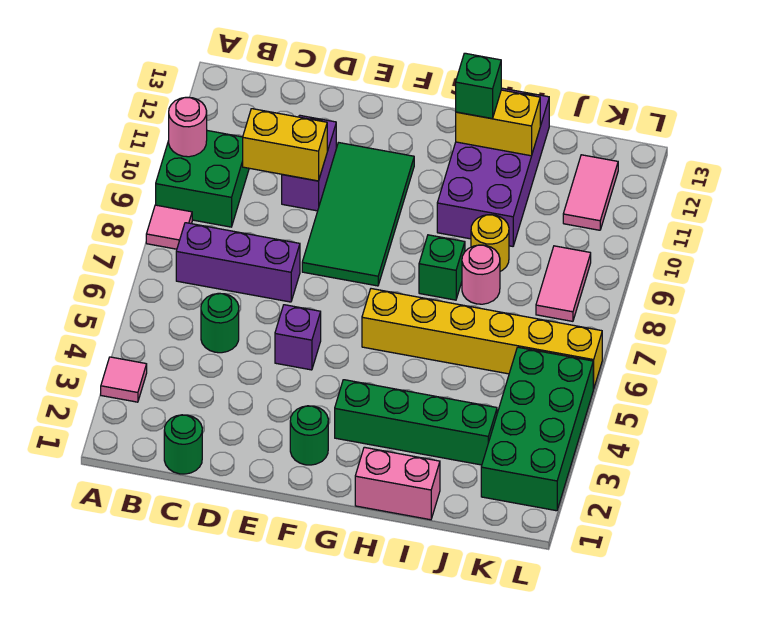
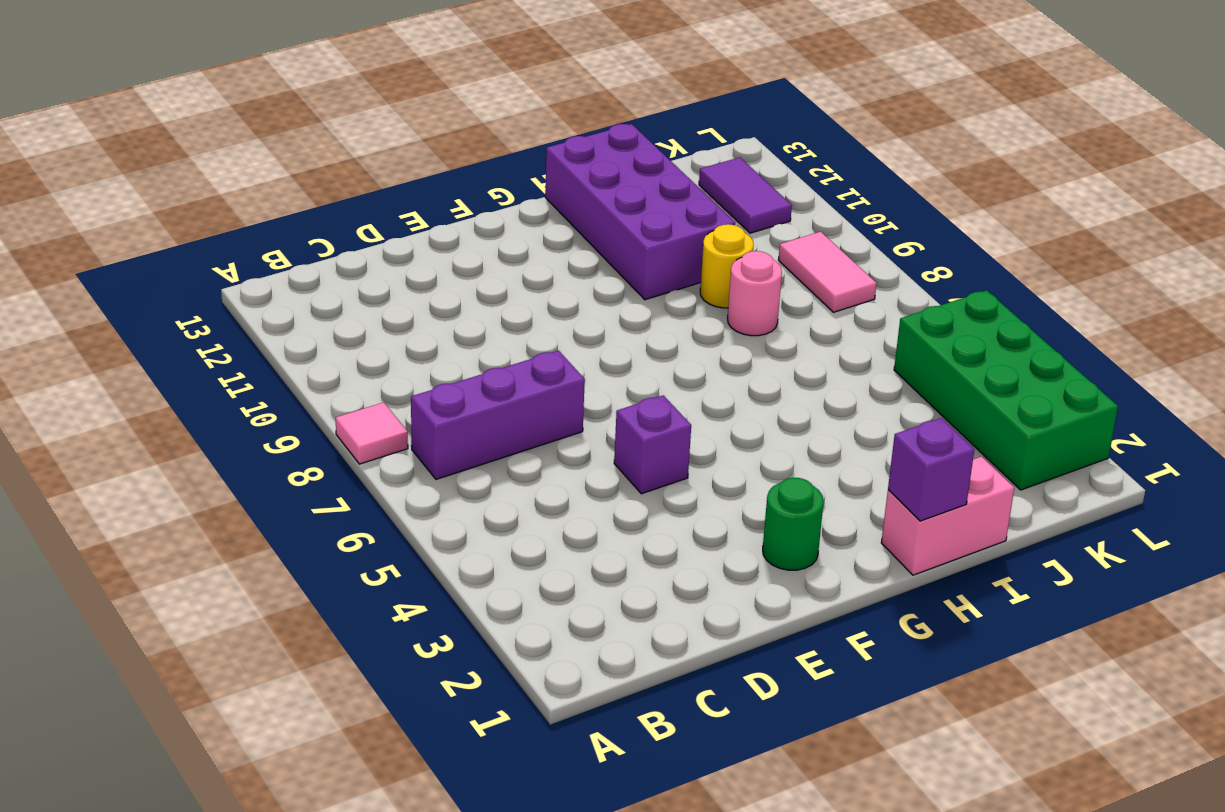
purple brick H1 level 2 -> none
purple tile K11:K12 level 1 -> pink tile K11:K12 level 1
none -> pink tile A3 level 1
none -> green brick A9:B10 level 1
none -> green round brick C1 level 1

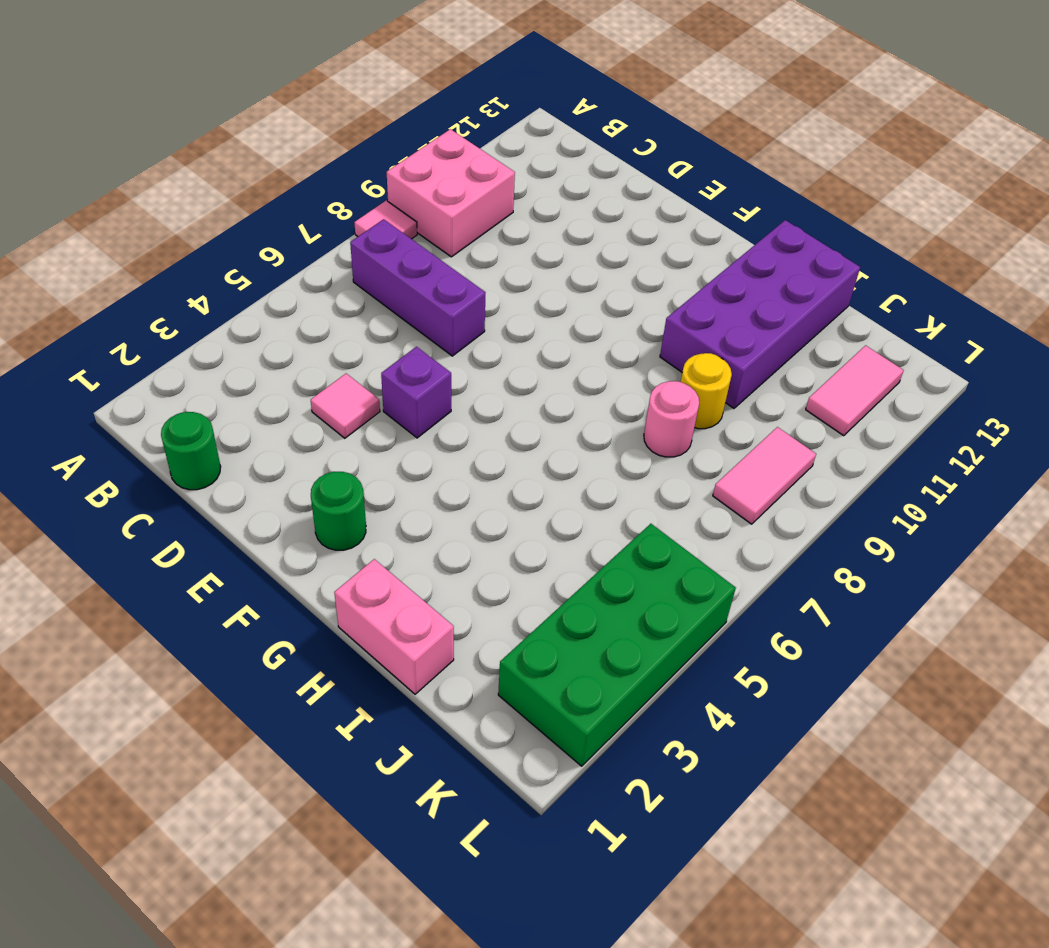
pink brick A9:B10 level 1 -> green brick A9:B10 level 1
pink tile D4 level 1 -> pink tile A3 level 1
none -> green round brick C5 level 1
none -> purple brick D10:D11 level 1
none -> green tile E8:F11 level 1

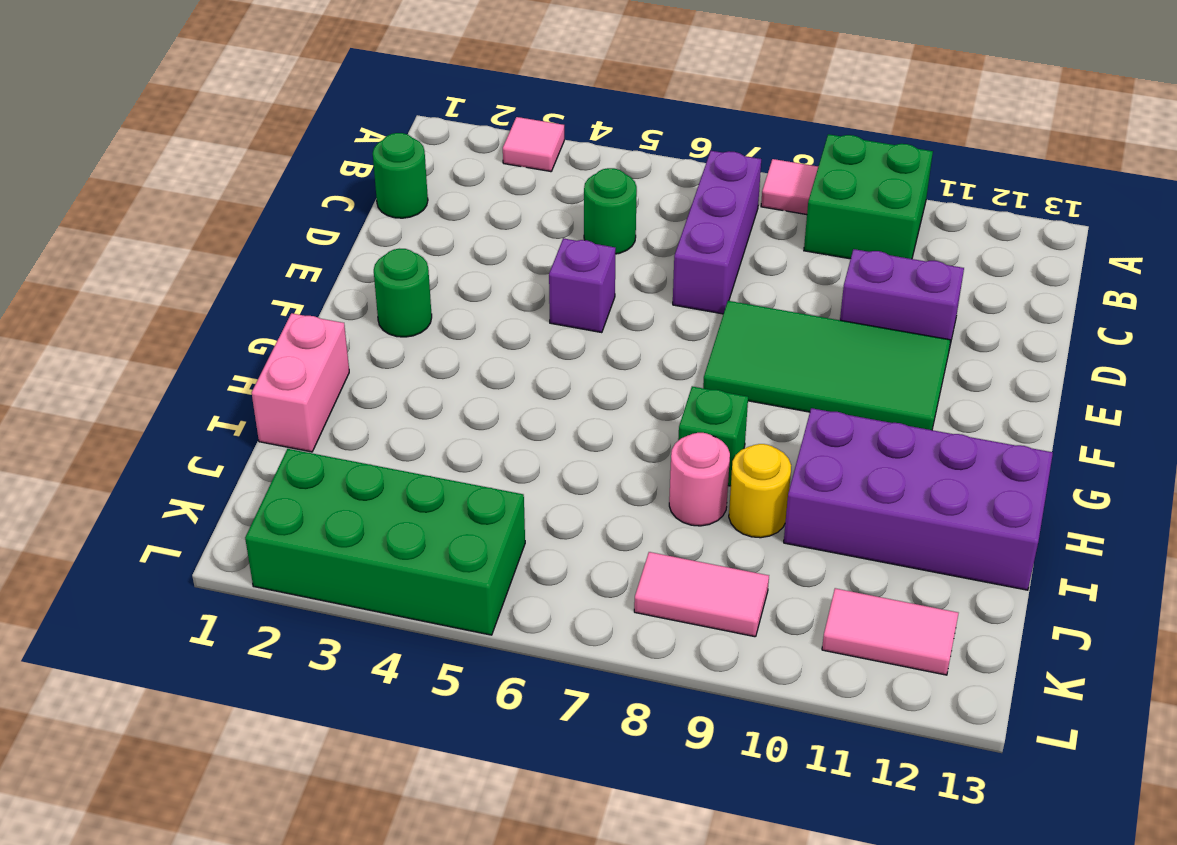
none -> green brick G3:J3 level 1
none -> yellow brick G6:L6 level 1
none -> pink round brick A10 level 2

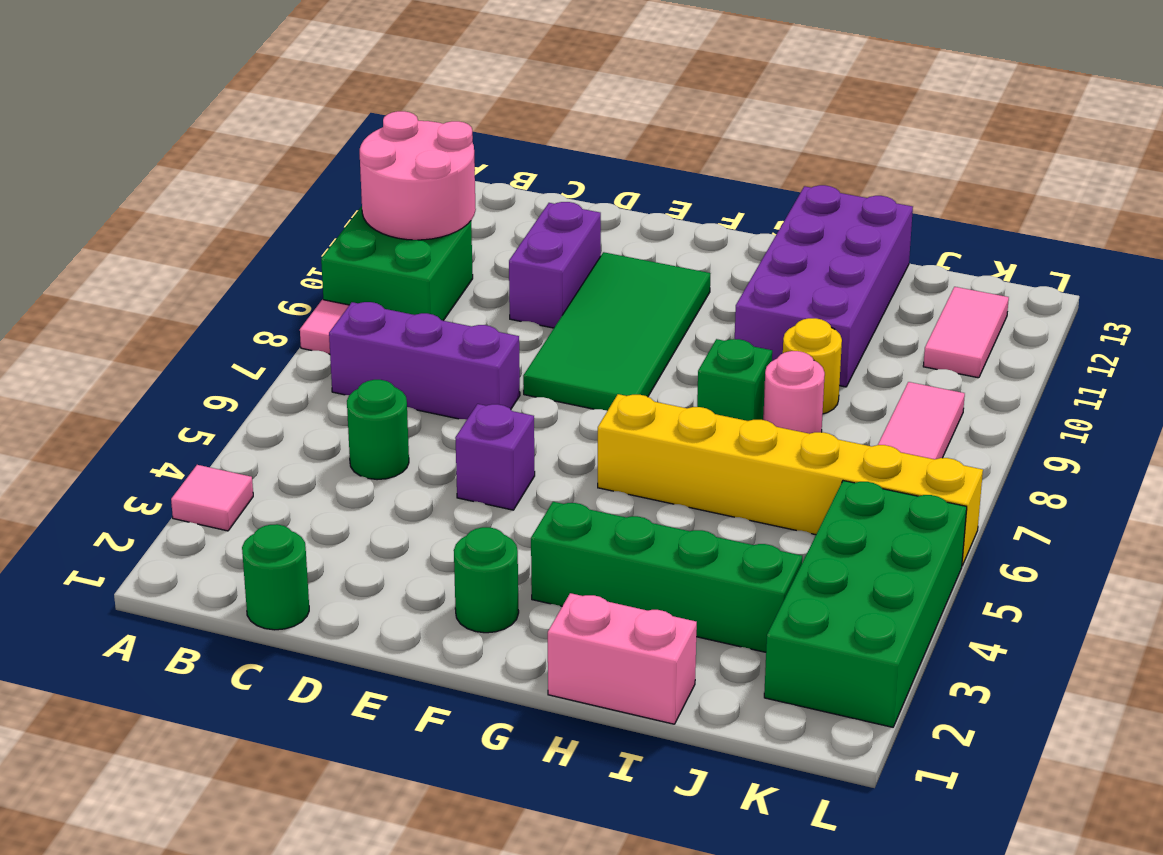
pink round brick A10:B11 level 2 -> pink round brick A10 level 2
none -> yellow brick C10:D10 level 2
none -> yellow brick H12:I12 level 2
none -> green brick H12 level 3

